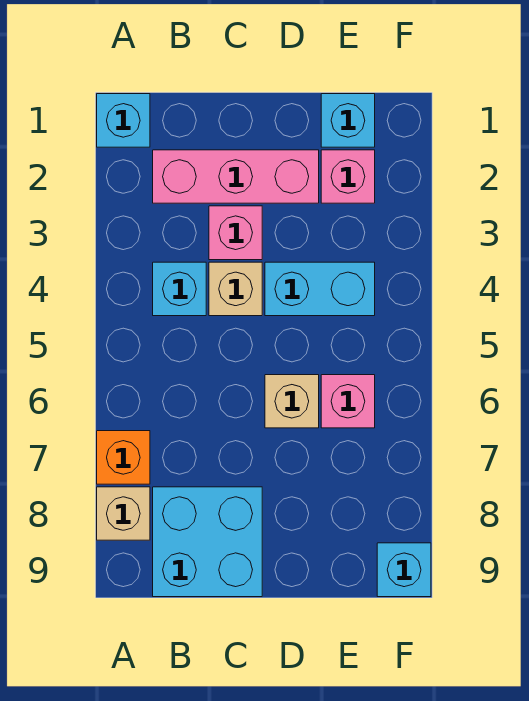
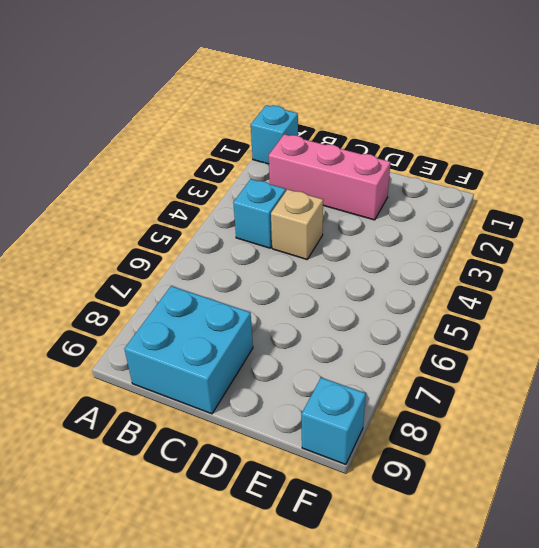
none -> orange brick A7 level 1
none -> tan brick A8 level 1
none -> pink brick C3 level 1

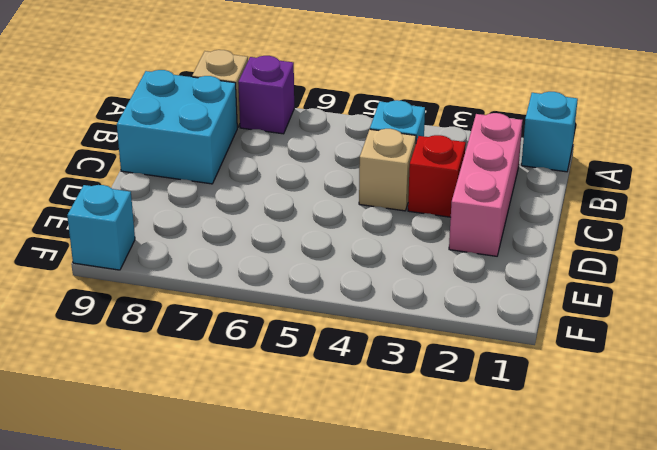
purple brick A7 level 1 -> orange brick A7 level 1
red brick C3 level 1 -> pink brick C3 level 1
none -> cyan brick D4:E4 level 1
none -> tan brick D6 level 1
none -> cyan brick E1 level 1

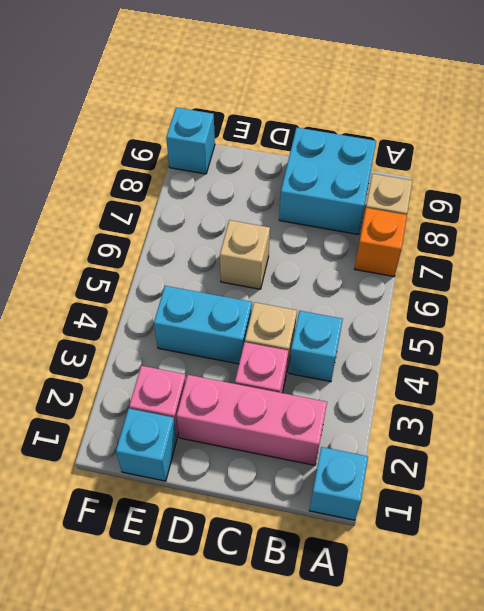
none -> pink brick E6 level 1

